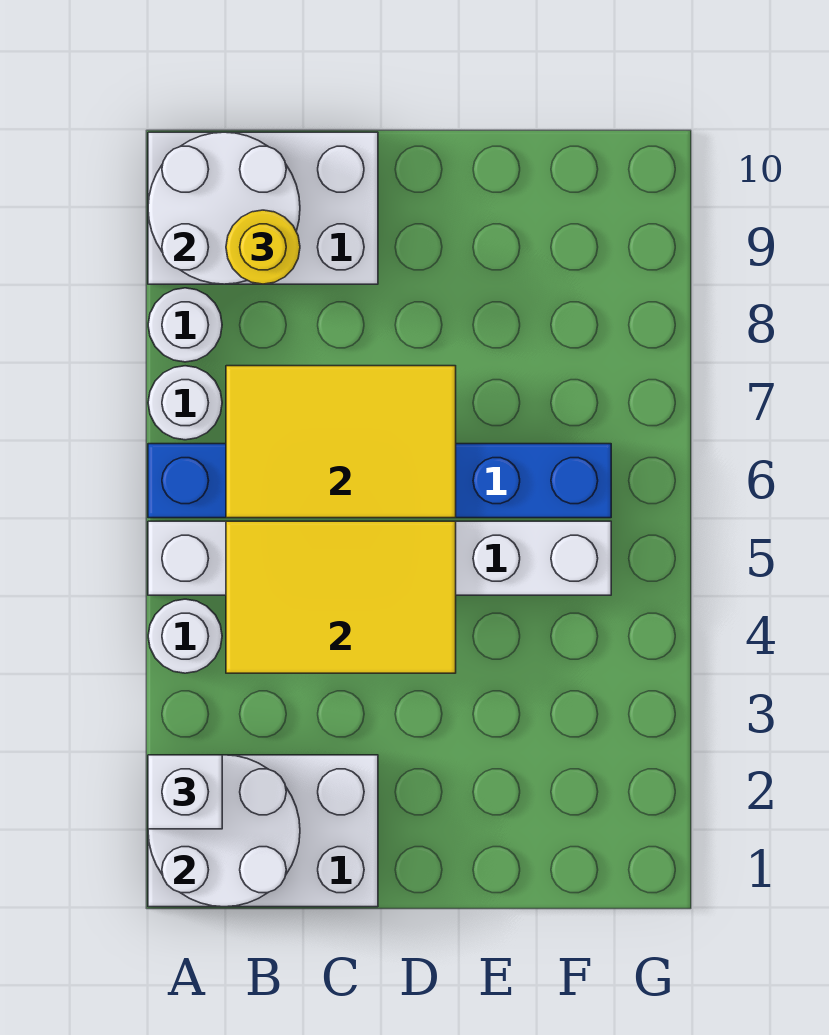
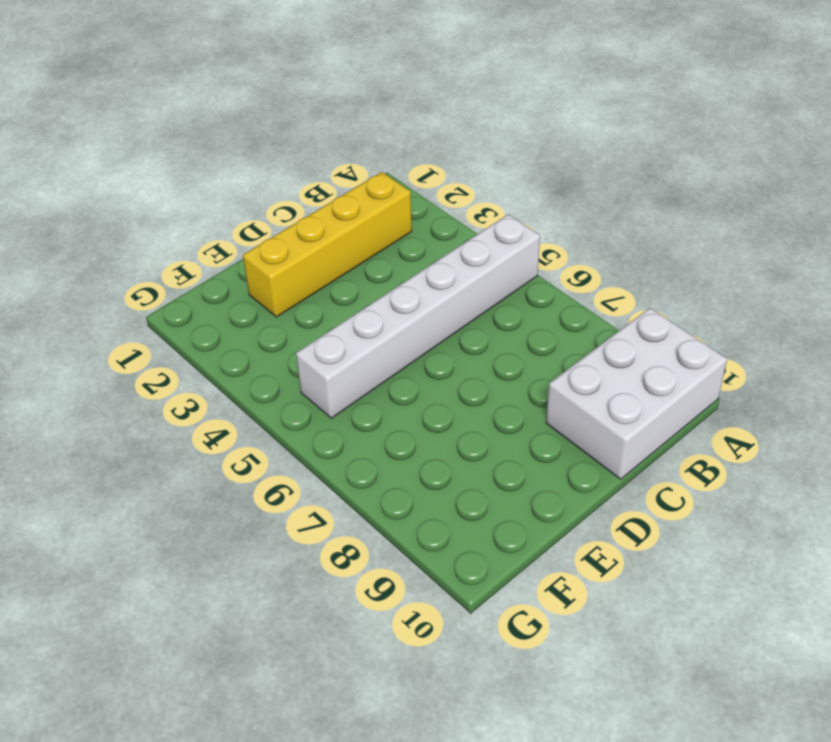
yellow brick B2:E2 level 1 -> white brick A1:C2 level 1
none -> white round brick A4 level 1
none -> blue brick A6:F6 level 1
none -> white round brick A7 level 1

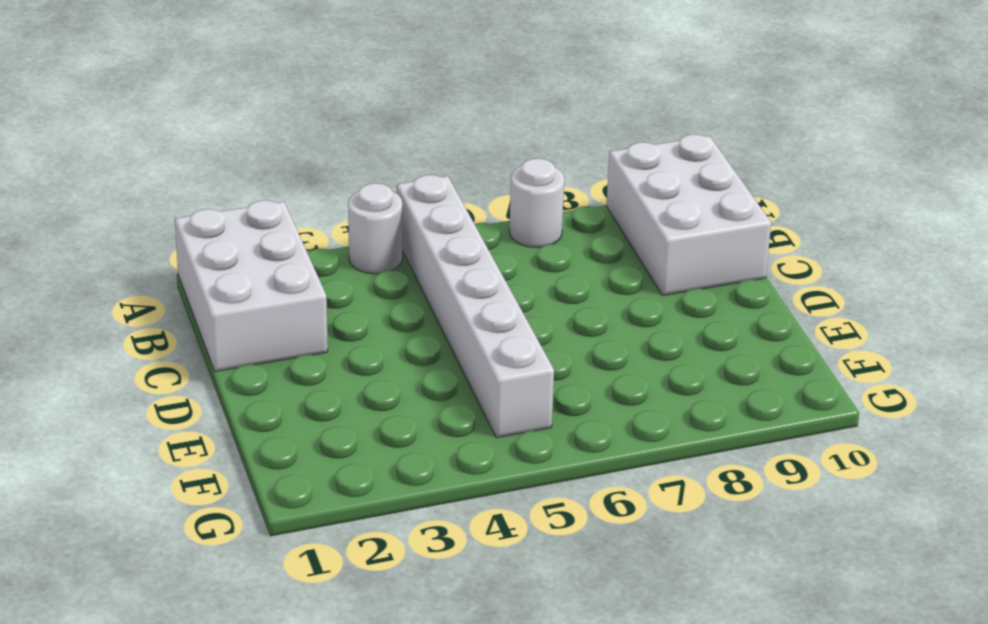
none -> blue brick A6:F6 level 1
none -> white round brick A8 level 1
none -> white round brick A1:B2 level 2

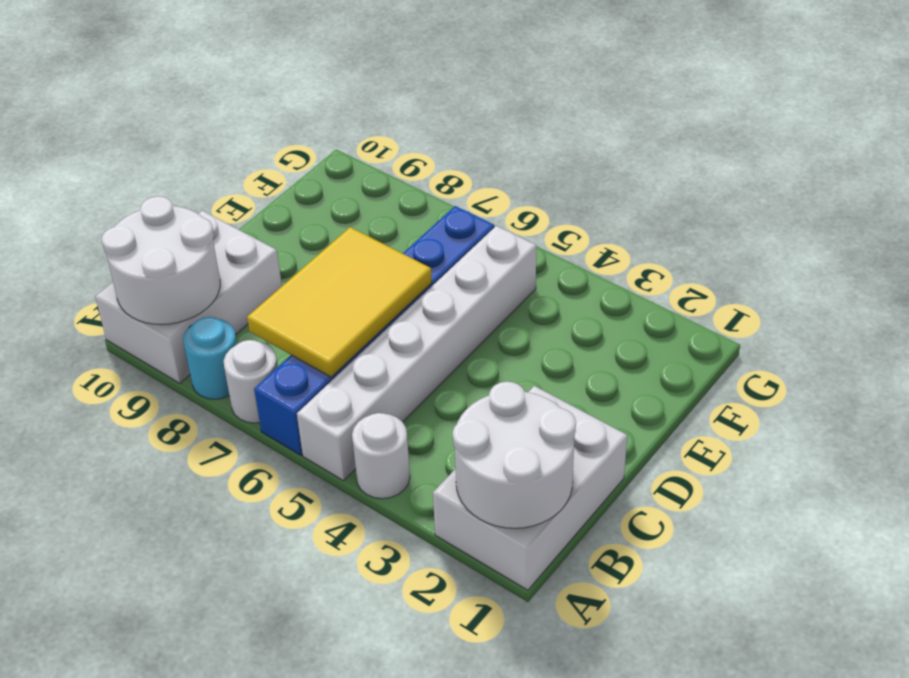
cyan round brick A8 level 1 -> white round brick A8 level 1
none -> yellow tile B4:D5 level 2
none -> white brick A2 level 3
none -> yellow round brick B9 level 3

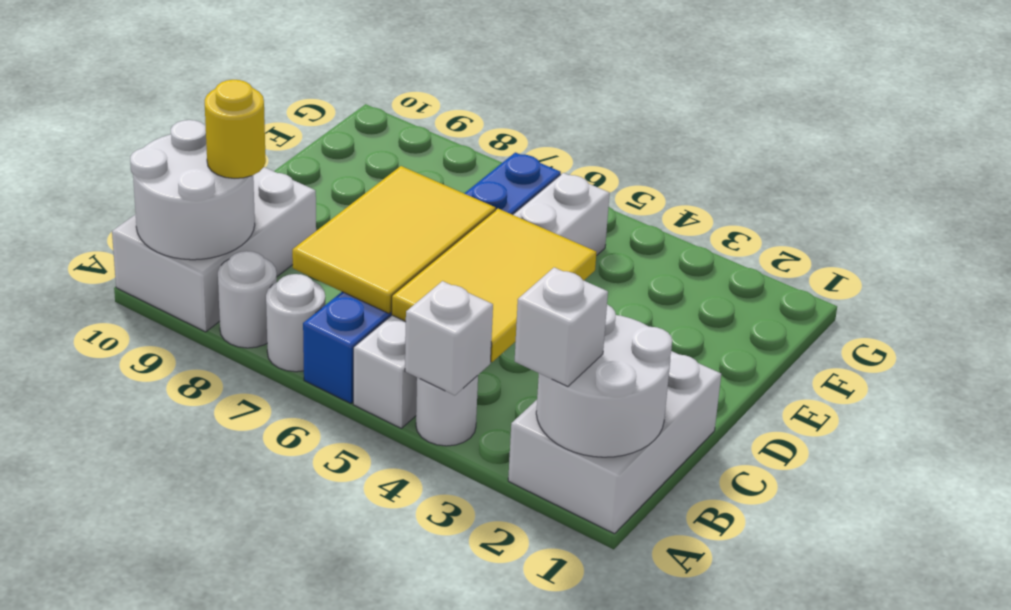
white brick A4 level 2 -> none

